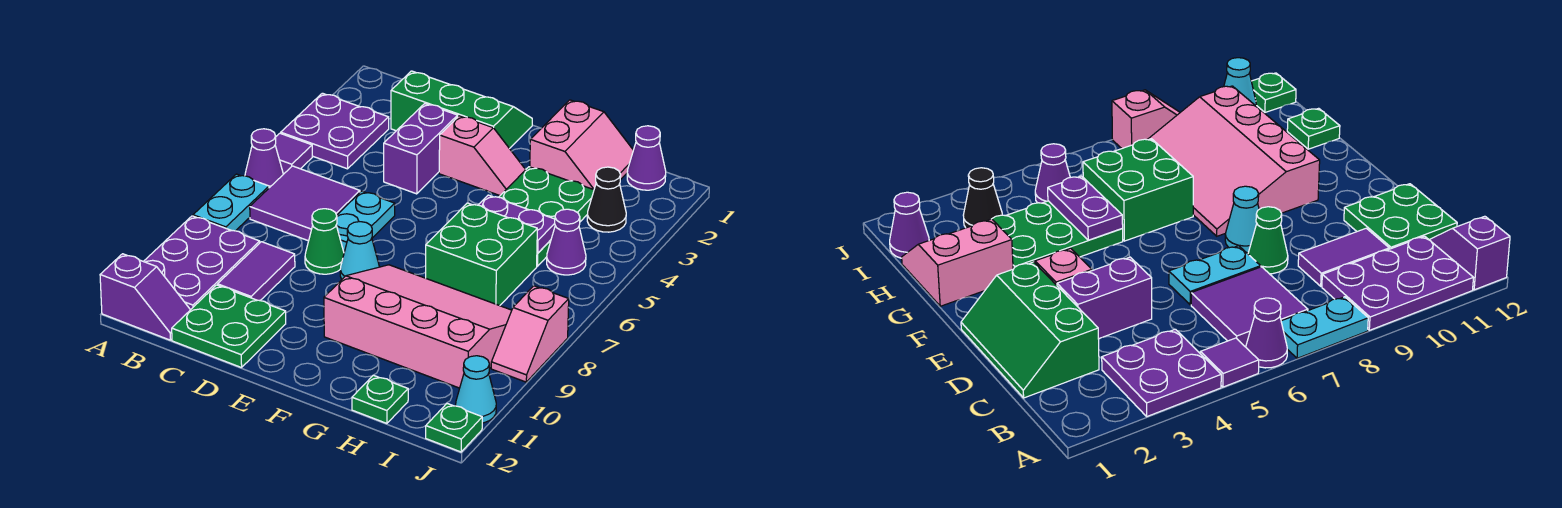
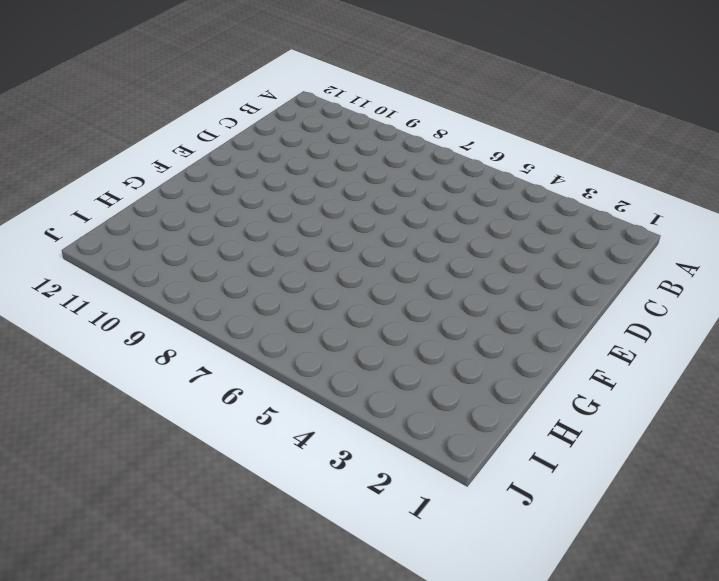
none -> purple plate A3:B4 level 1
none -> purple tile A5 level 1
none -> purple cone A6 level 1

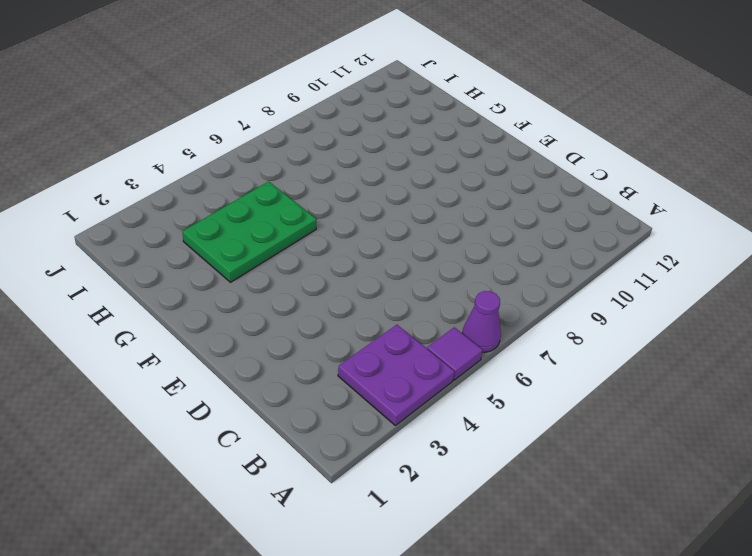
none -> cyan plate A7:A8 level 1
none -> purple plate A9:B11 level 1
none -> purple slope A12:B12 level 1 top A

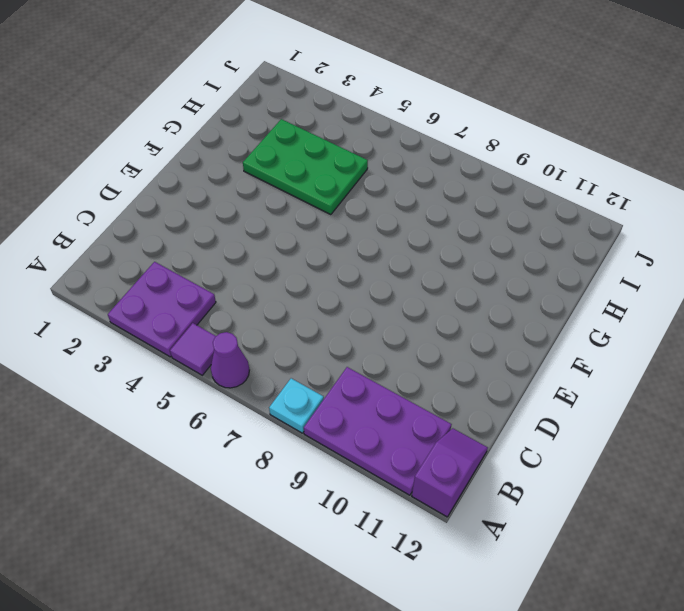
cyan plate A8 level 1 -> cyan plate A7:A8 level 1
none -> purple tile B6:C7 level 1
none -> green slope C1:E2 level 1 top 2
none -> purple tile C9:C10 level 1

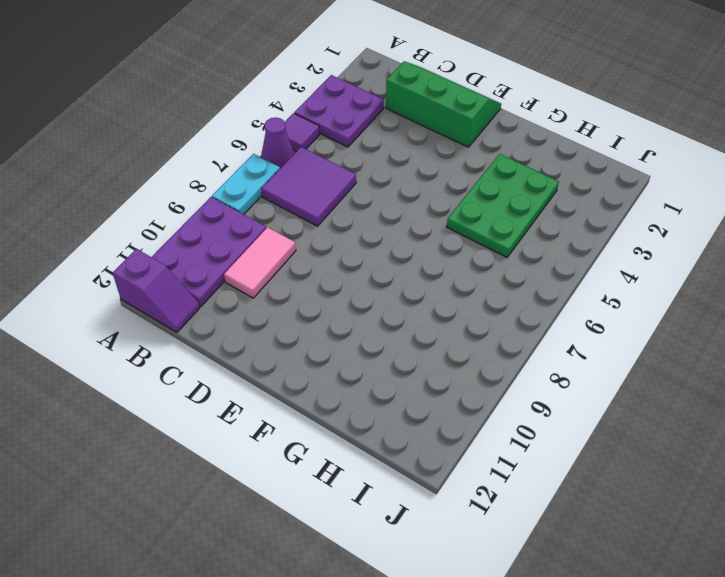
pink tile C9:C10 level 1 -> purple tile C9:C10 level 1
none -> green plate C11:D12 level 1
none -> purple brick D3:D4 level 1
none -> cyan plate D6:D7 level 1

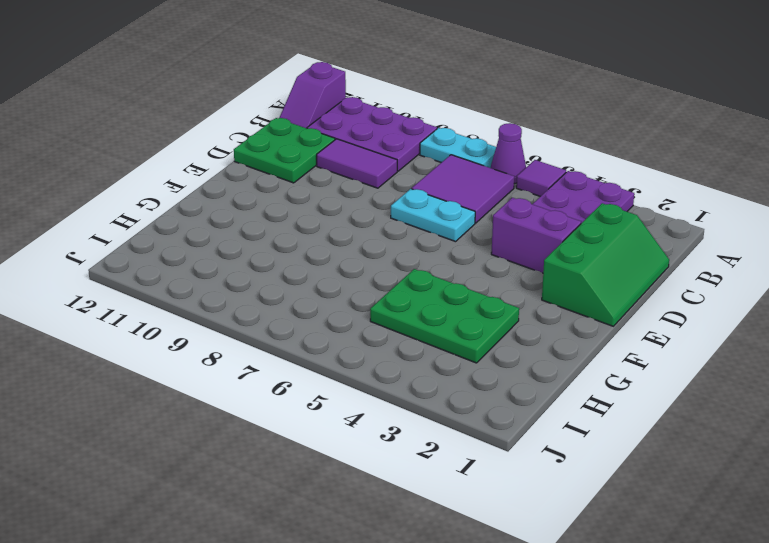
none -> green cone D8 level 1
none -> pink slope E3:F3 level 1 top E
none -> cyan cone E8 level 1

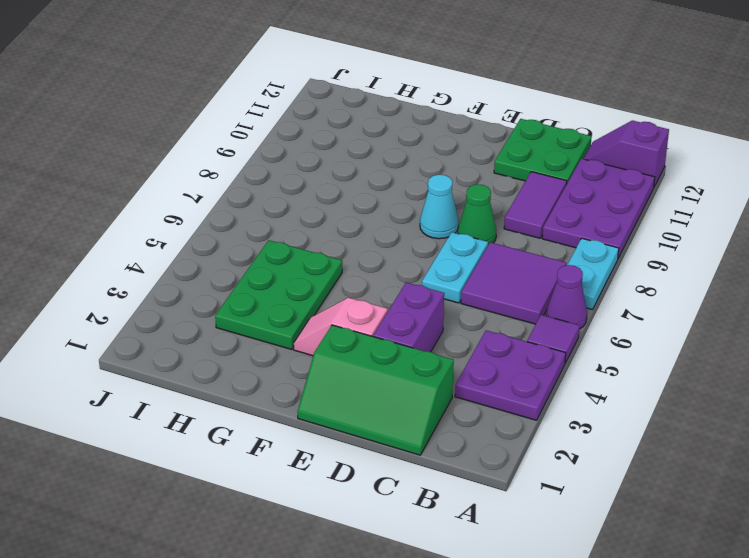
none -> pink slope F8:I10 level 1 top 10
none -> pink slope G1:H2 level 1 top G
none -> green brick G6:H7 level 1

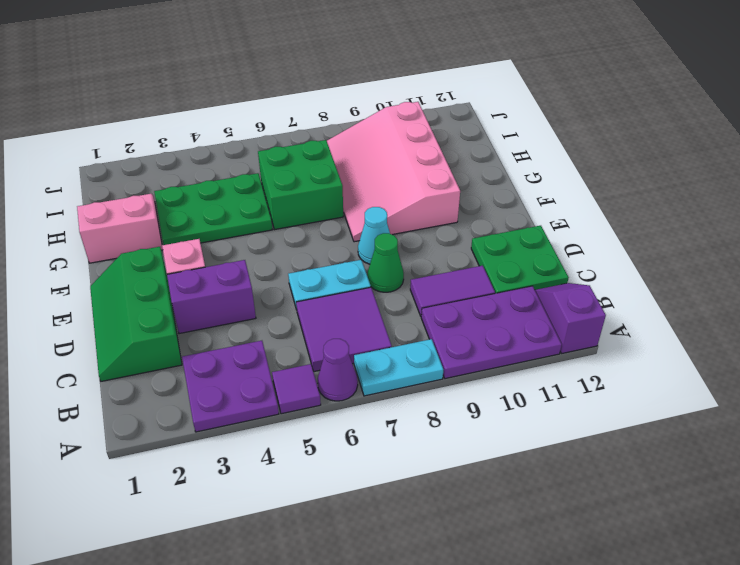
none -> green plate H12 level 1
none -> purple cone I1 level 1
none -> black cone I3 level 1

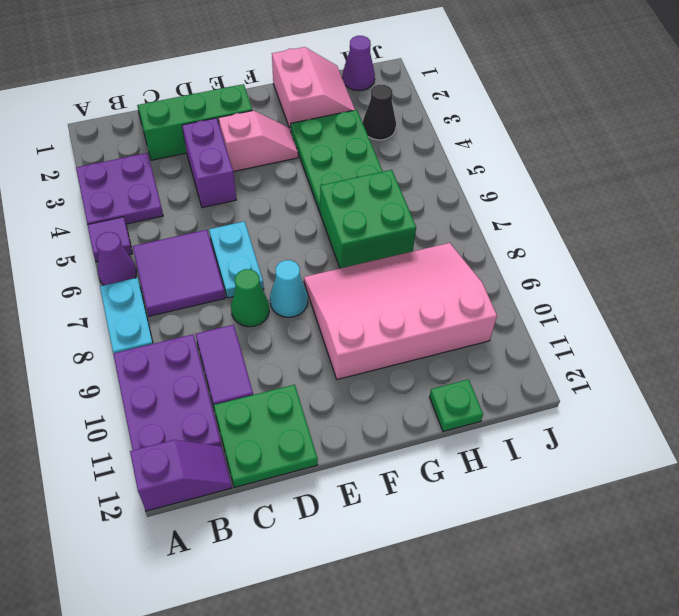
none -> purple cone I5 level 1
none -> pink slope J8:J9 level 1 top 8
none -> cyan cone J11 level 1

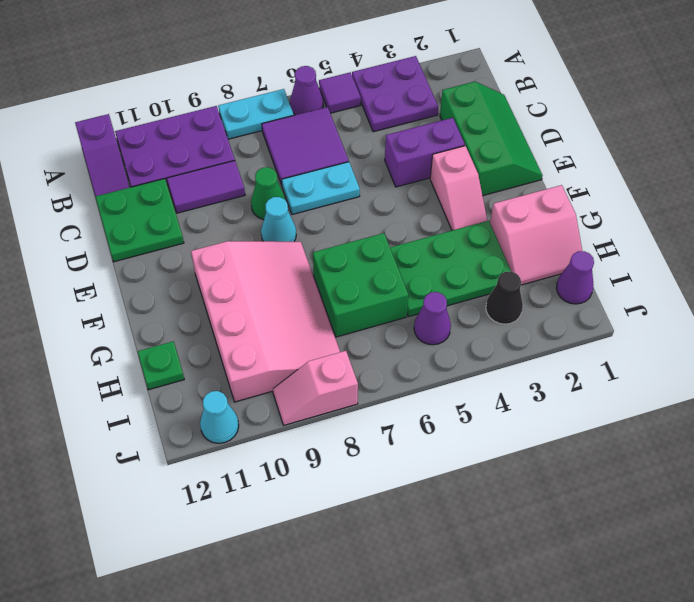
none -> green plate J12 level 1
none -> purple plate G5:H5 level 2

